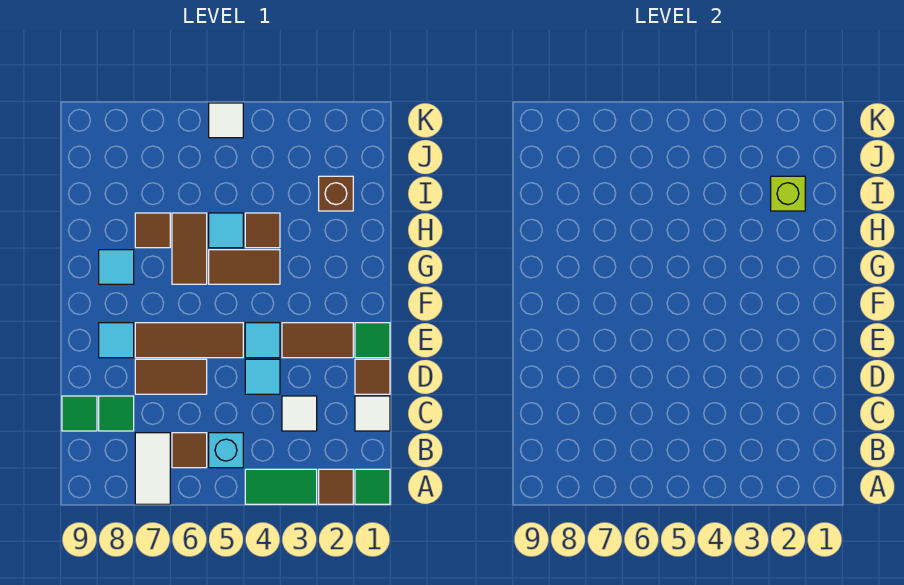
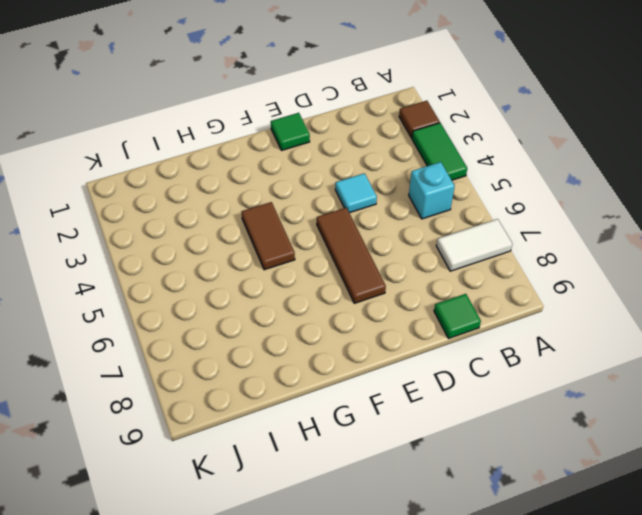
none -> green tile A1 level 1
none -> brown tile B6 level 1
none -> white tile C1 level 1

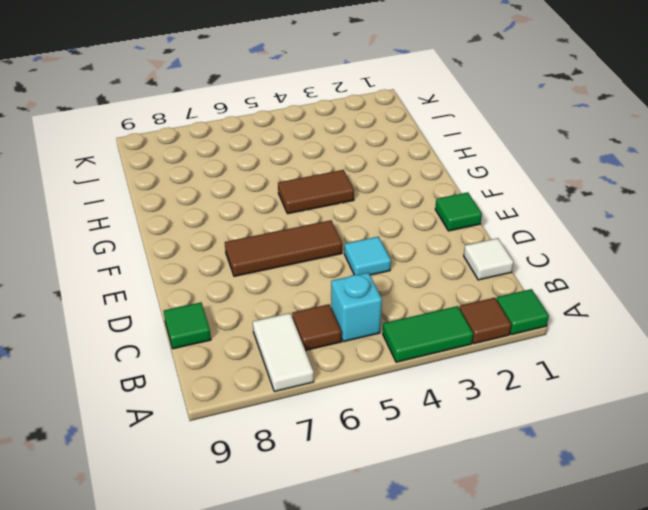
none -> white tile C3 level 1
none -> green tile C8 level 1
none -> brown tile D1 level 1

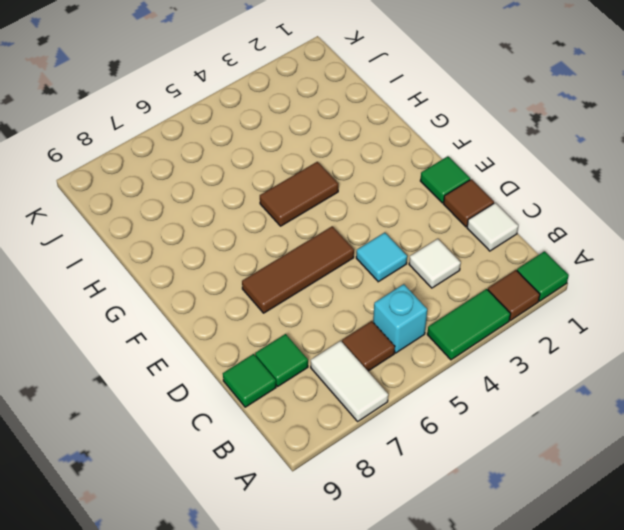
none -> brown tile D6:D7 level 1
none -> brown tile E2:E3 level 1
none -> cyan tile E4 level 1

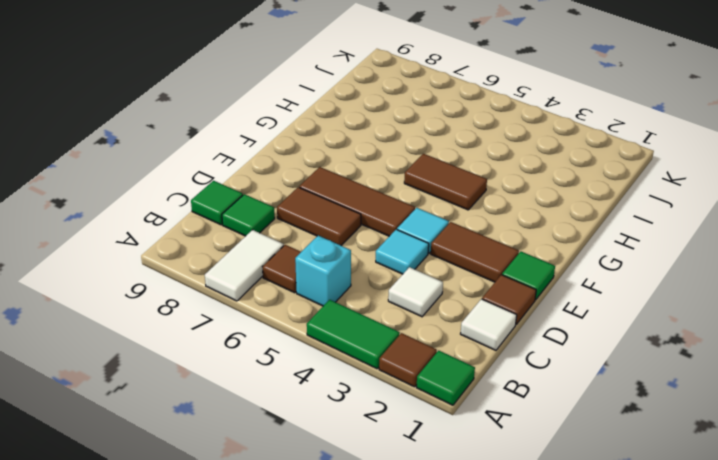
none -> cyan tile E8 level 1
none -> brown tile G6:H6 level 1
none -> cyan tile G8 level 1

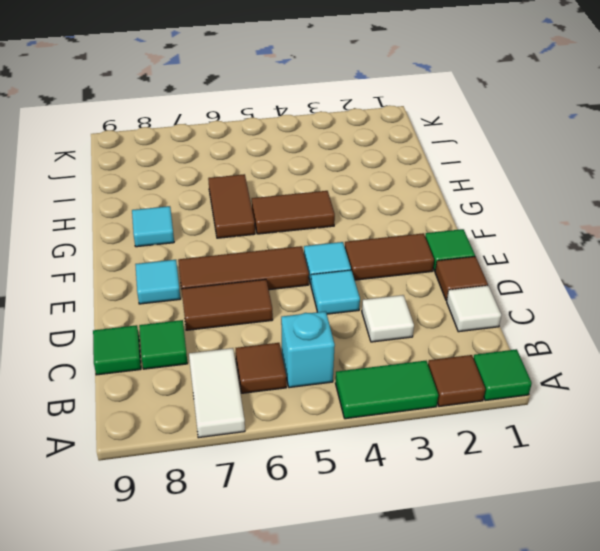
none -> brown tile H4 level 1
none -> cyan tile H5 level 1
none -> brown tile H7 level 1

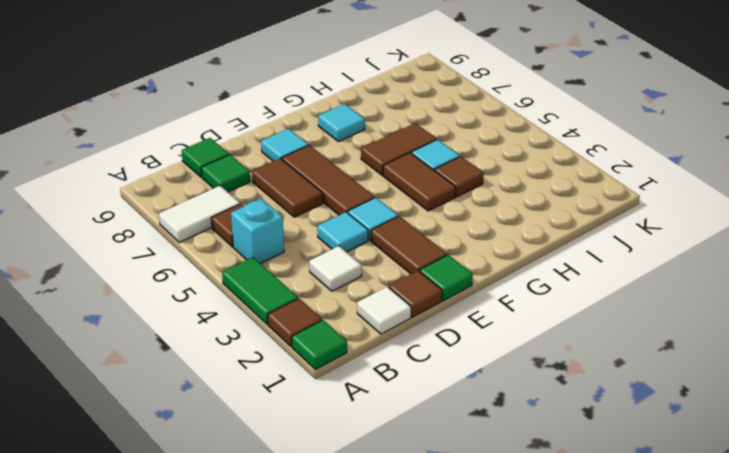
none -> brown tile H7 level 1
none -> brown brick I2 level 1
none -> white tile K5 level 1

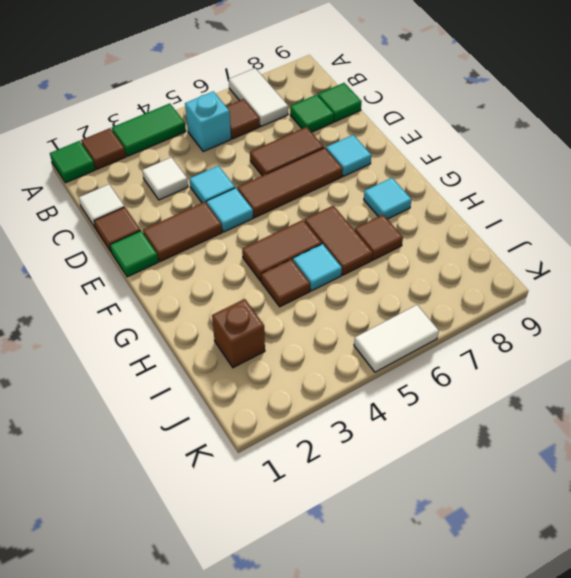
white tile K5:K6 level 1 -> white tile K5 level 1
none -> lime brick I2 level 2

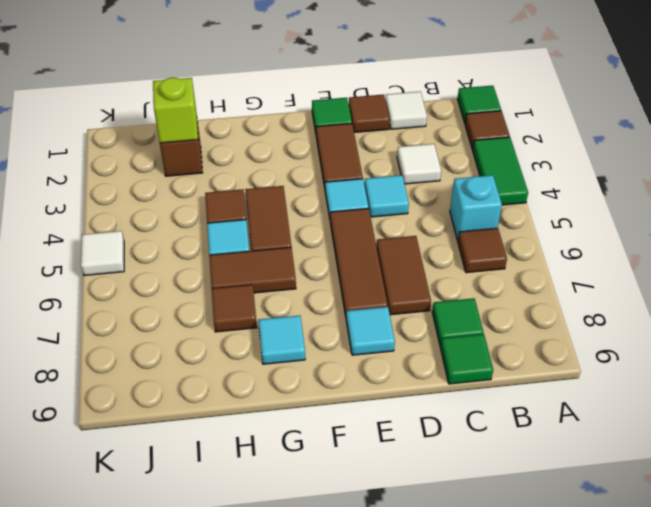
none -> white tile A7:B7 level 1

